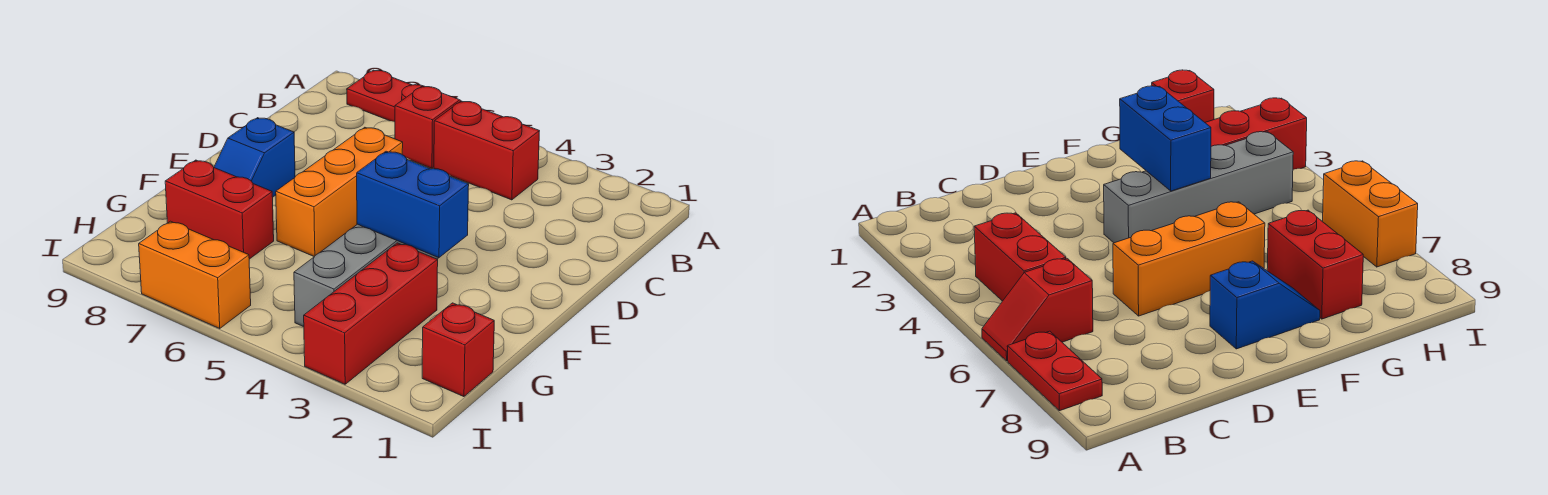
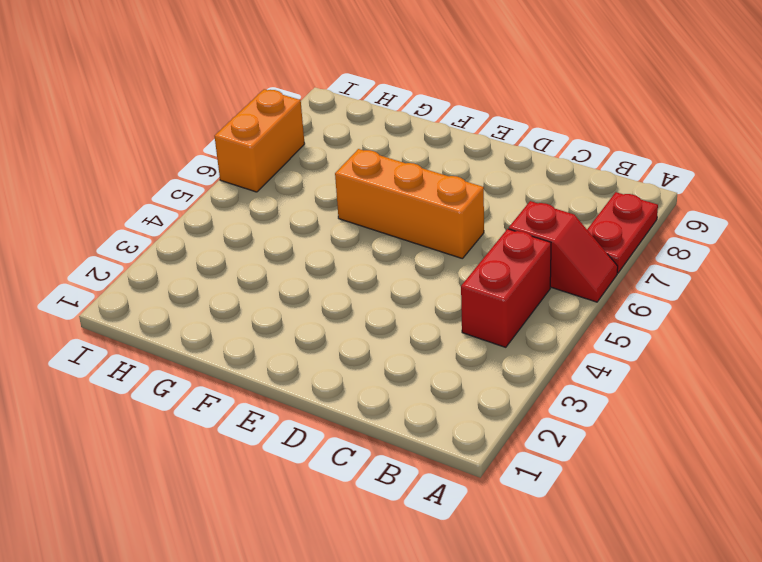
none -> grey brick E4:H4 level 1
none -> blue slope E8:F8 level 1 top E

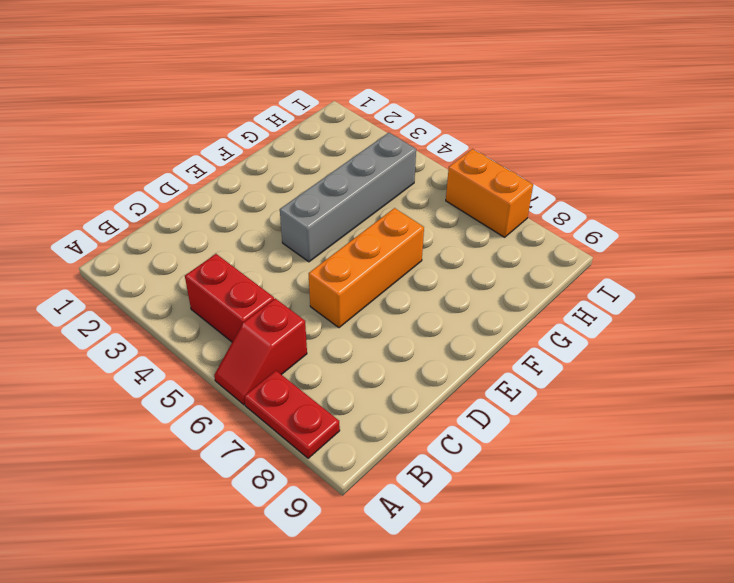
none -> blue slope E8:F8 level 1 top E
none -> red brick G3:I3 level 1

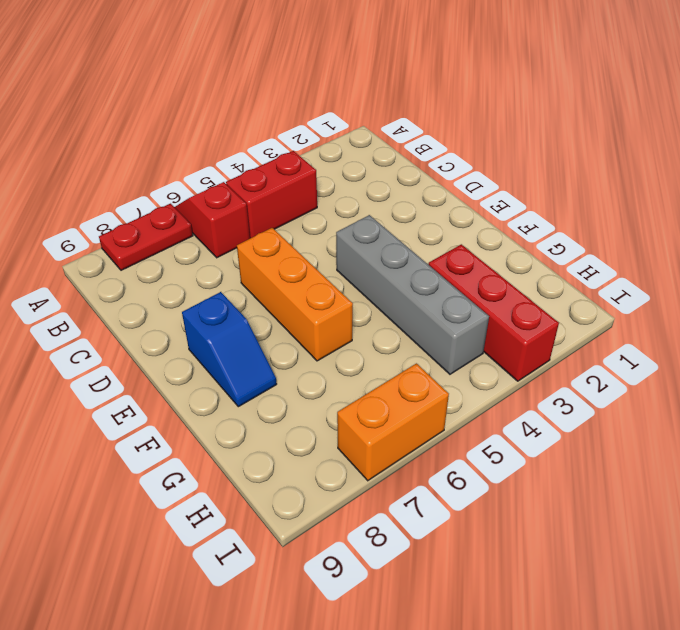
none -> red brick G7:G8 level 1
none -> red brick H1 level 1

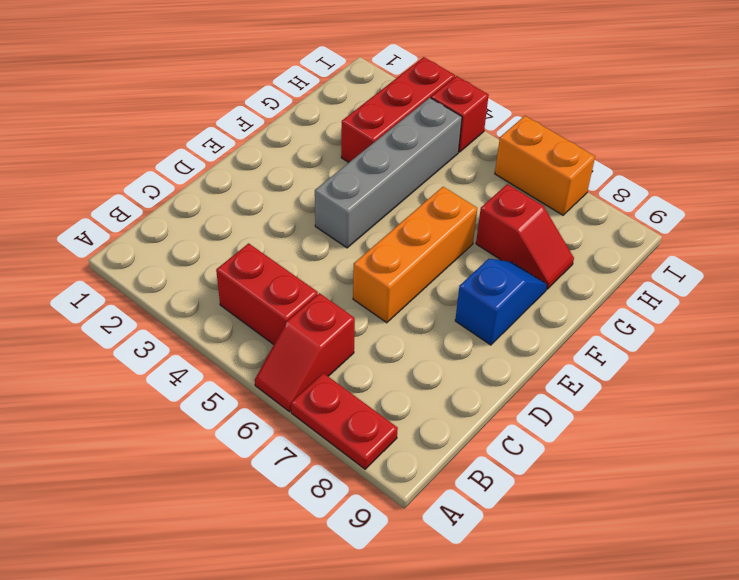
red slope G7:G8 level 1 top 7 -> red brick G7:G8 level 1
red brick I4 level 1 -> red brick H1 level 1
none -> blue brick F3:F4 level 2

